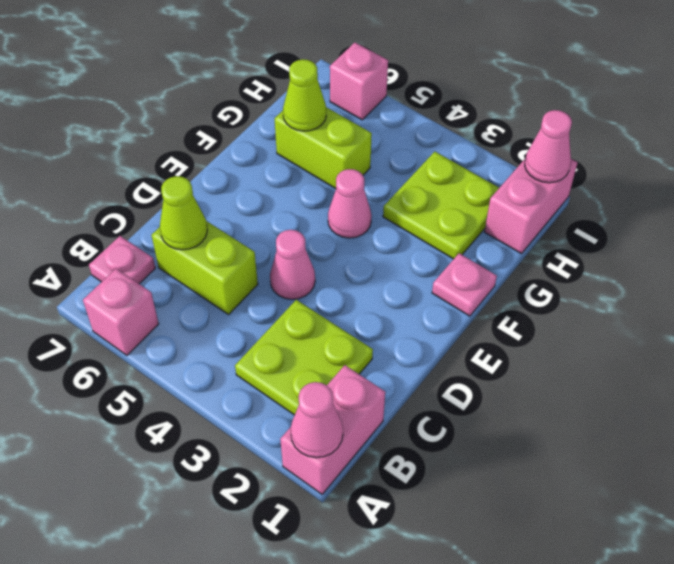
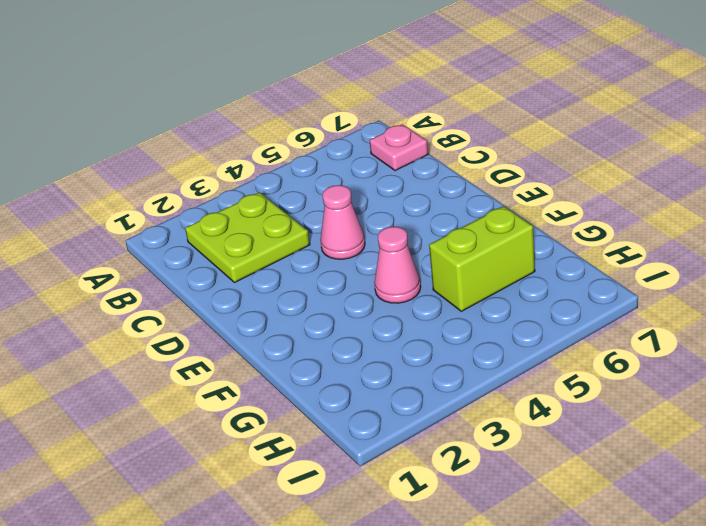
none -> pink brick A1:B1 level 1
none -> pink brick A6 level 1
none -> lime brick C5:C6 level 1

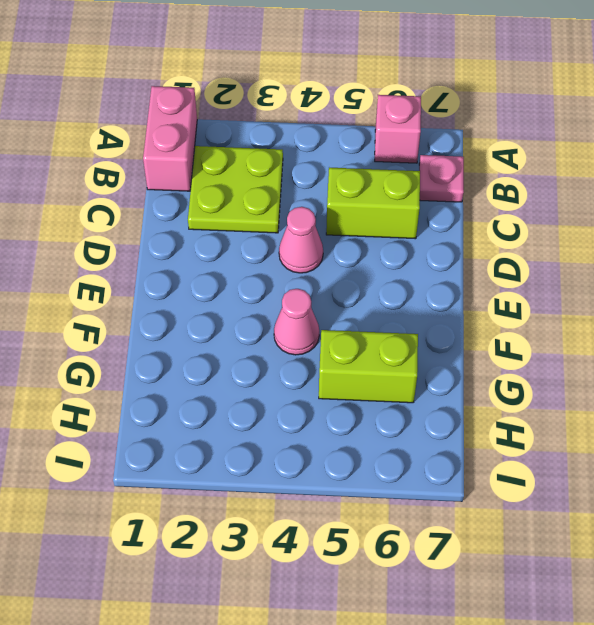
none -> pink plate F1 level 1
none -> lime plate G2:H3 level 1
none -> pink brick H1:I1 level 1

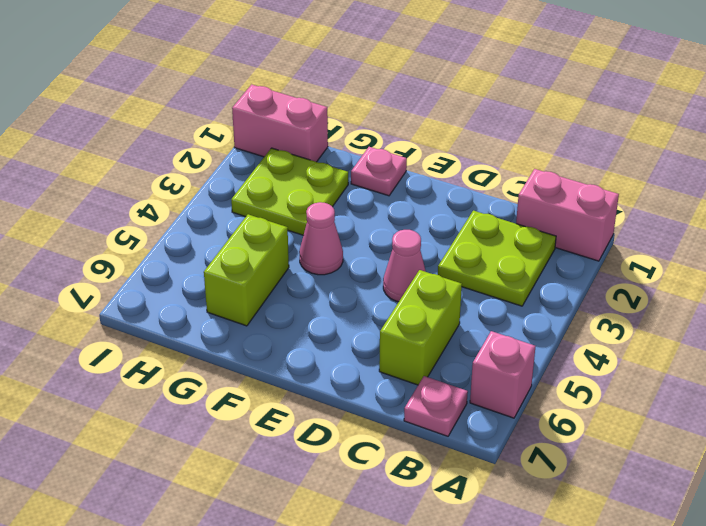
none -> pink brick I6 level 1
none -> pink cone A1 level 2
none -> lime cone C6 level 2

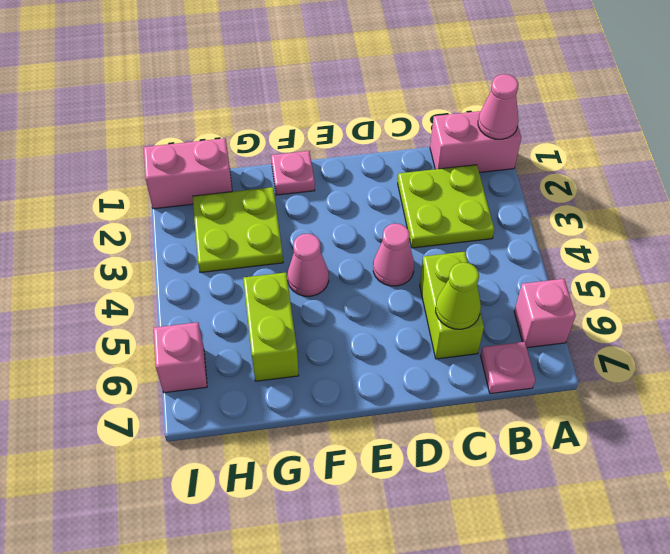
none -> lime cone G6 level 2
none -> pink cone I1 level 2

